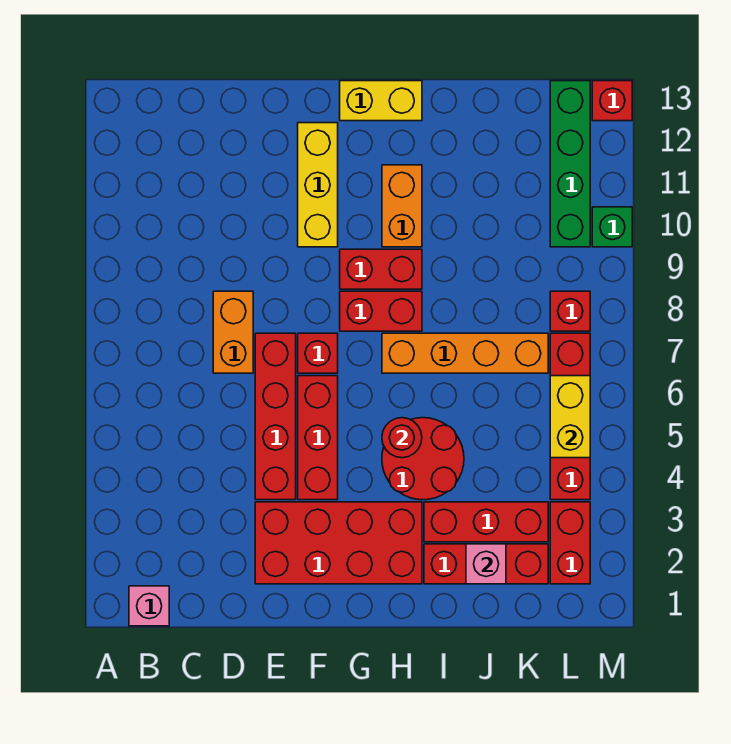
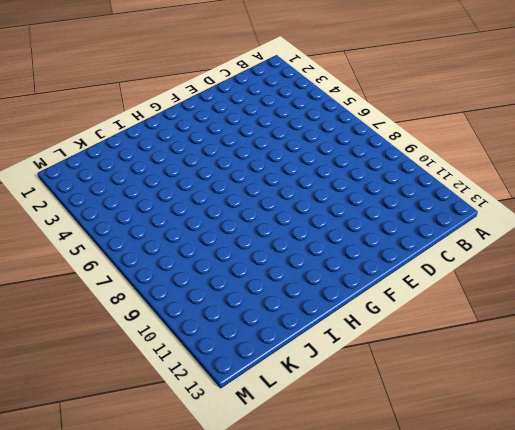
none -> pink brick B1 level 1
none -> orange brick D7:D8 level 1
none -> red brick E2:H3 level 1

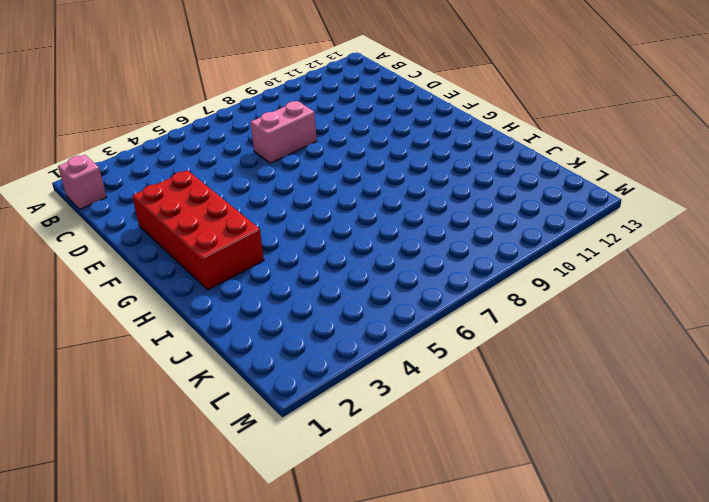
pink brick D7:D8 level 1 -> orange brick D7:D8 level 1
none -> red brick E4:E7 level 1
none -> red brick F4:F6 level 1
none -> red brick F7 level 1

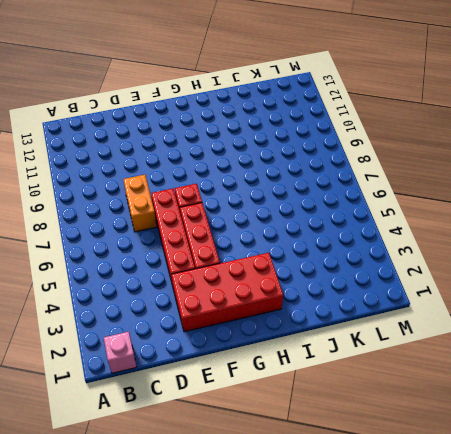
none -> yellow brick F10:F12 level 1
none -> red brick G8:H8 level 1
none -> red brick G9:H9 level 1

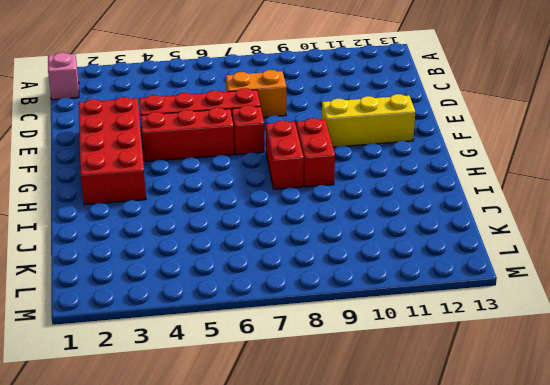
none -> yellow brick G13:H13 level 1
none -> red round brick H4:I5 level 1
none -> orange brick H7:K7 level 1

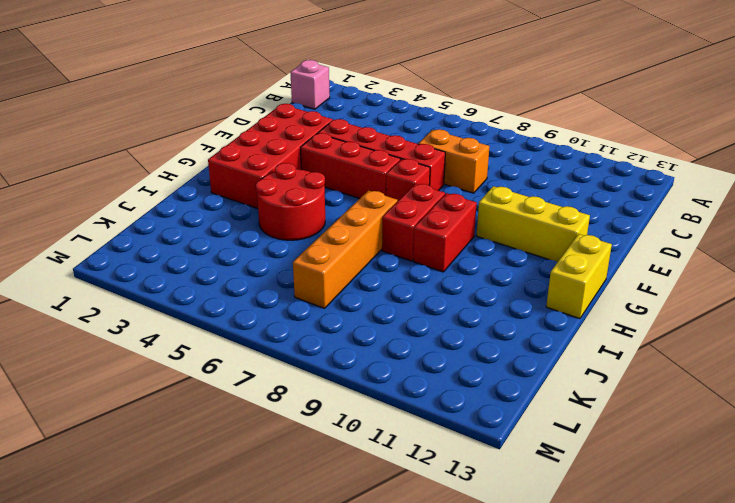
none -> orange brick H10:H11 level 1
none -> red brick I2:K2 level 1
none -> red brick I3:K3 level 1

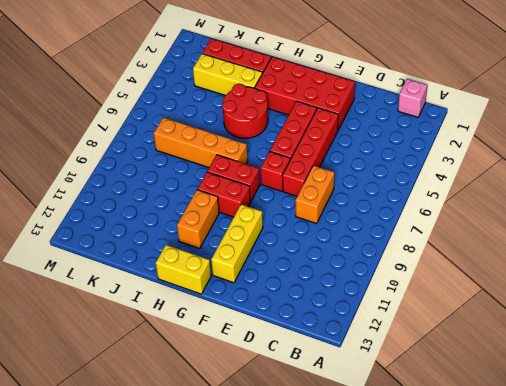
yellow brick I3:K3 level 1 -> red brick I3:K3 level 1
none -> red brick L2:L3 level 1
none -> red brick L4:L7 level 1
none -> red brick L8 level 1

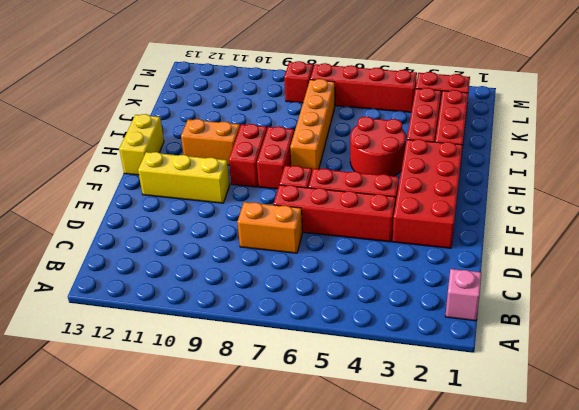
none -> green brick L10:L13 level 1
none -> green brick M10 level 1
none -> red brick M13 level 1

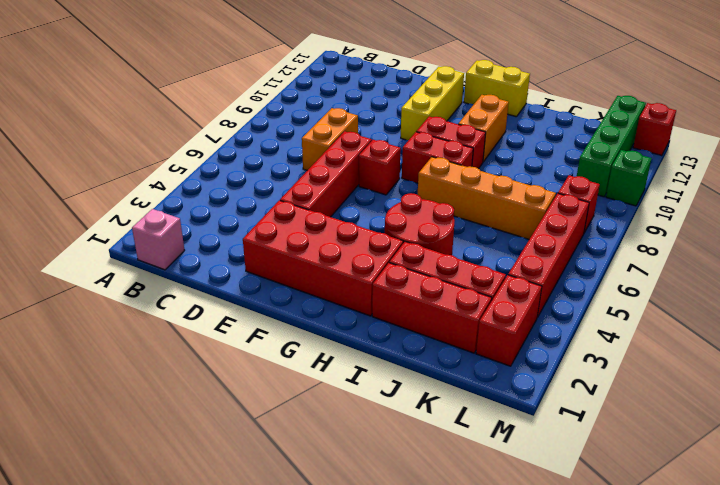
none -> red brick F4:F6 level 1
none -> red round brick H5 level 2
none -> pink brick J2 level 2

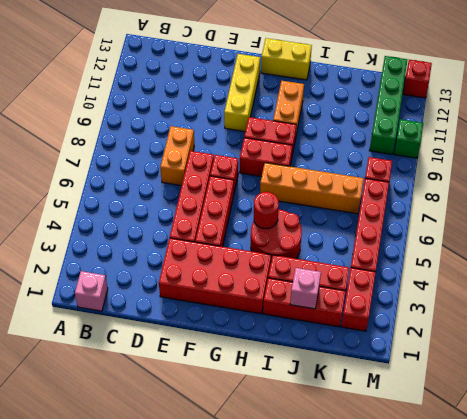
none -> yellow brick L5:L6 level 2

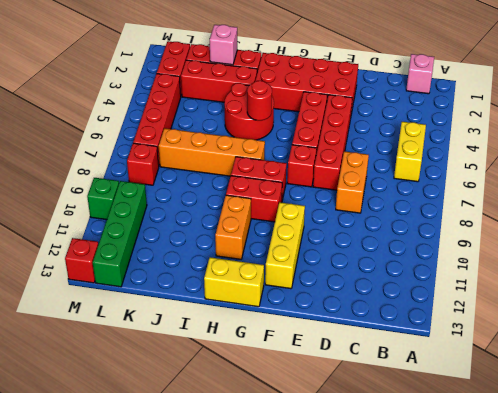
yellow brick B5:B6 level 1 -> yellow brick L5:L6 level 2

